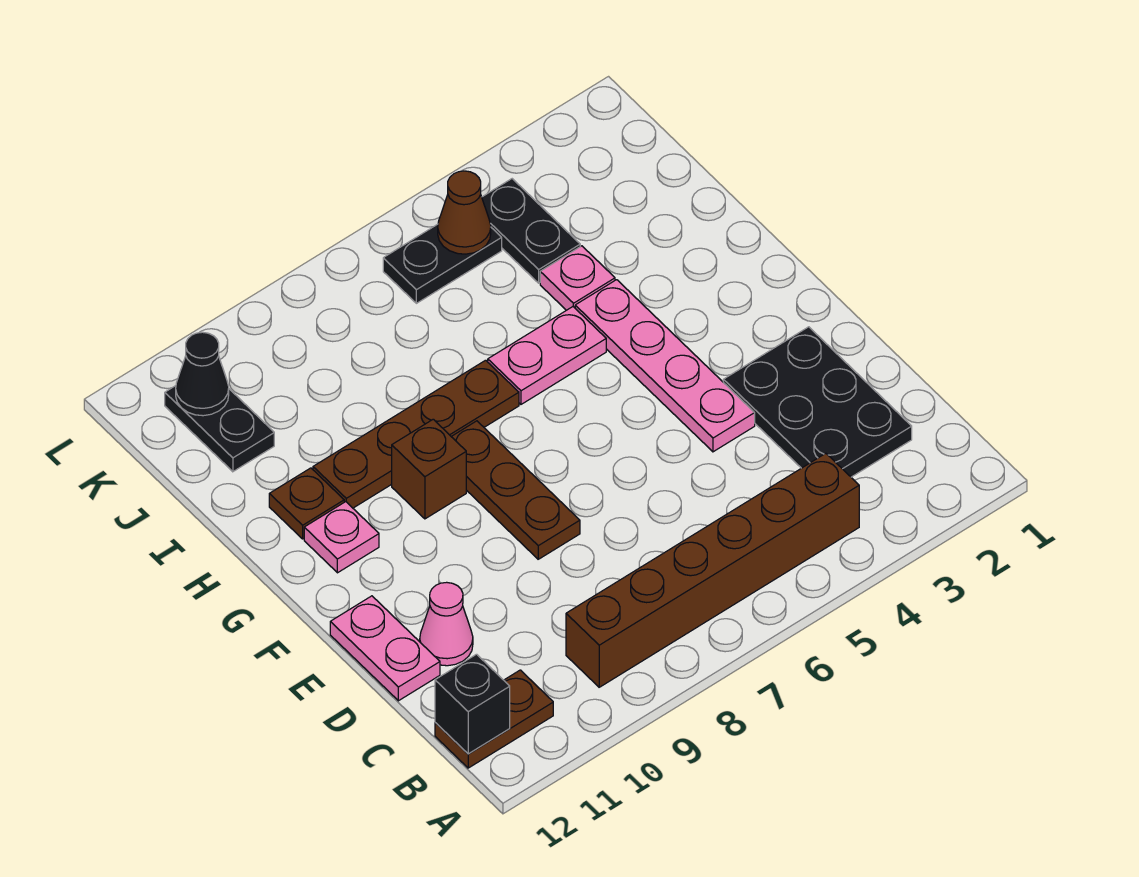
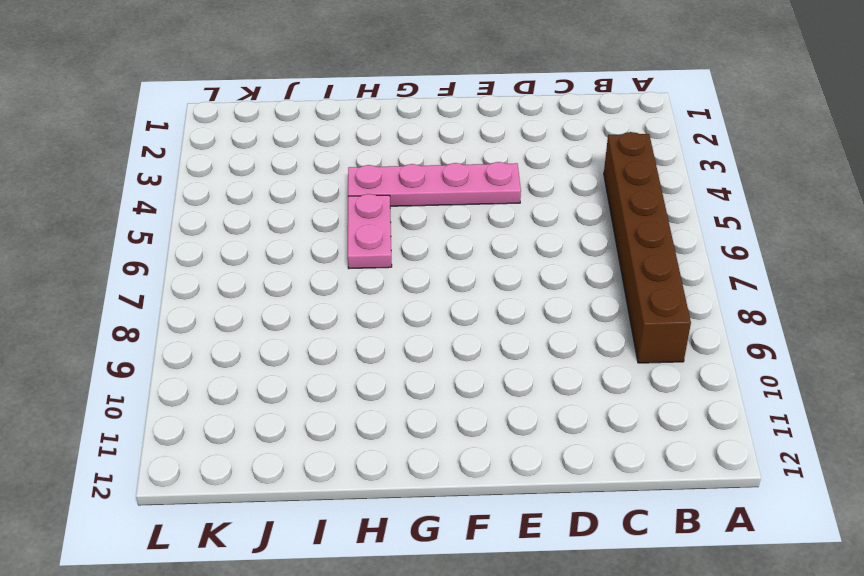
none -> brown plate B11:B12 level 1
none -> black plate C2:E3 level 1
none -> pink cone D11 level 1

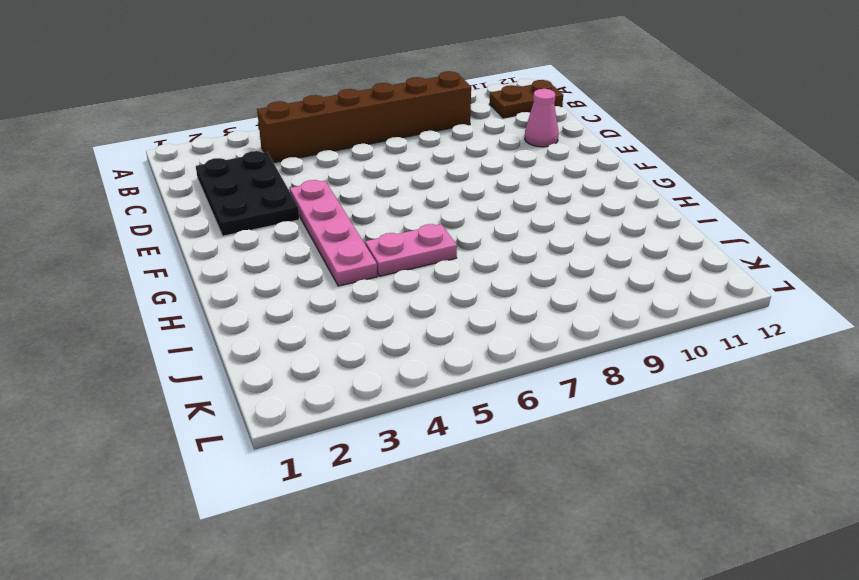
none -> pink plate D12:E12 level 1
none -> brown plate E8:G8 level 1
none -> brown brick G9 level 1

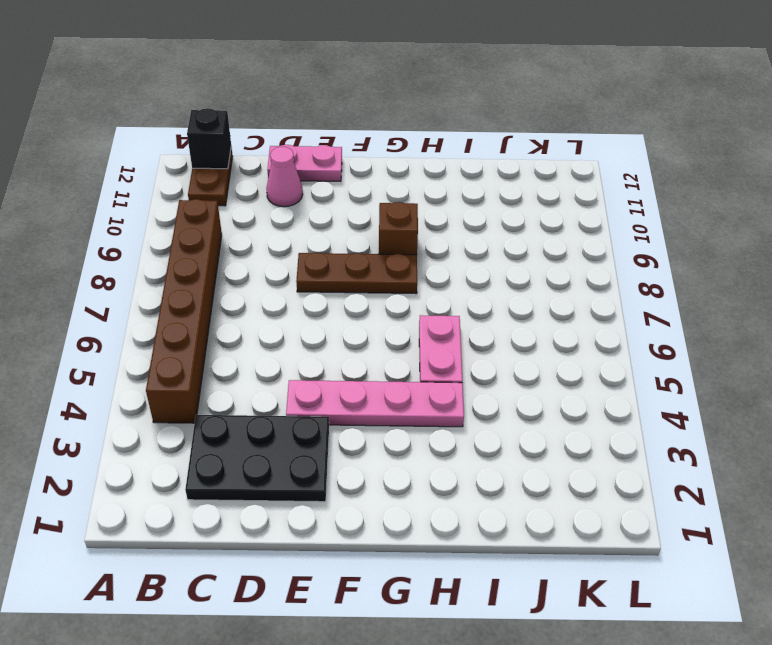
none -> pink plate G11 level 1
none -> brown plate H7:H10 level 1
none -> brown plate H11 level 1

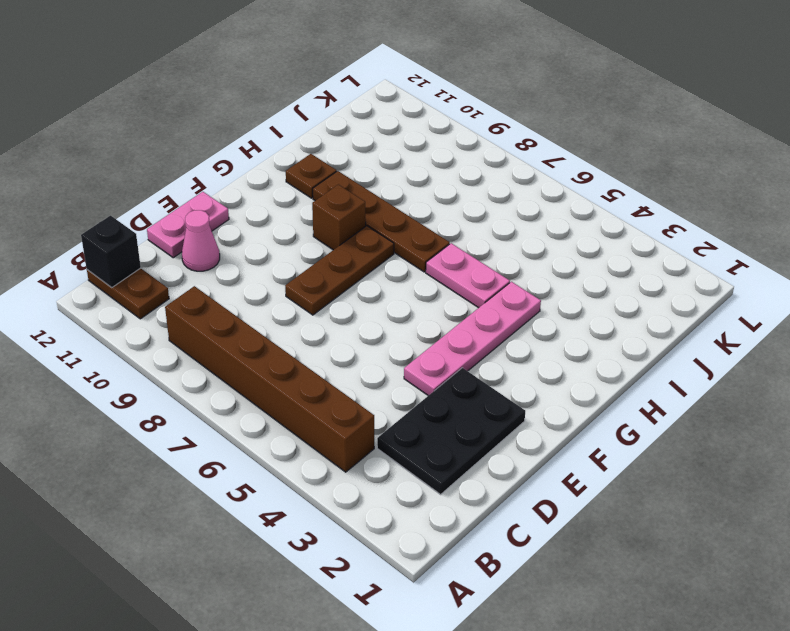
none -> pink plate G11 level 1
none -> pink plate I4 level 1
none -> black plate J4:K4 level 1

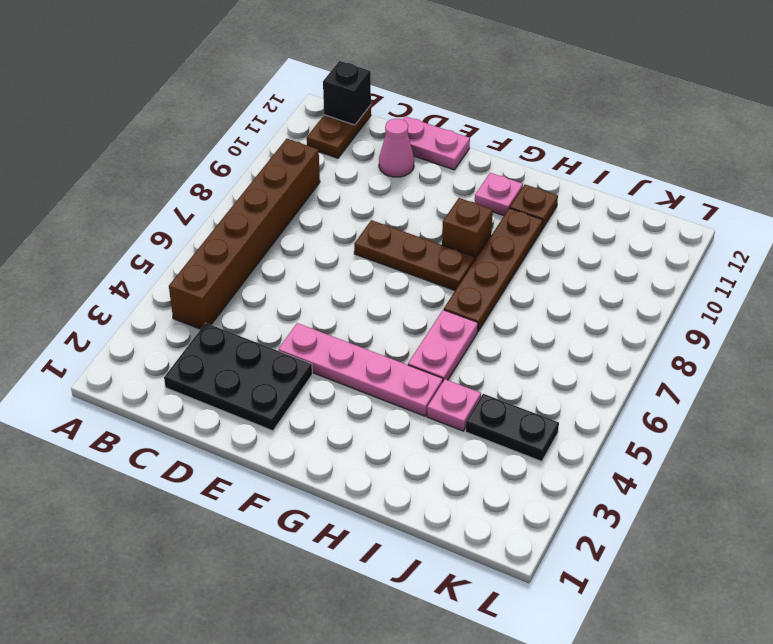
none -> black plate J11:K11 level 1
none -> black plate K5:K6 level 1
none -> brown cone K5 level 2

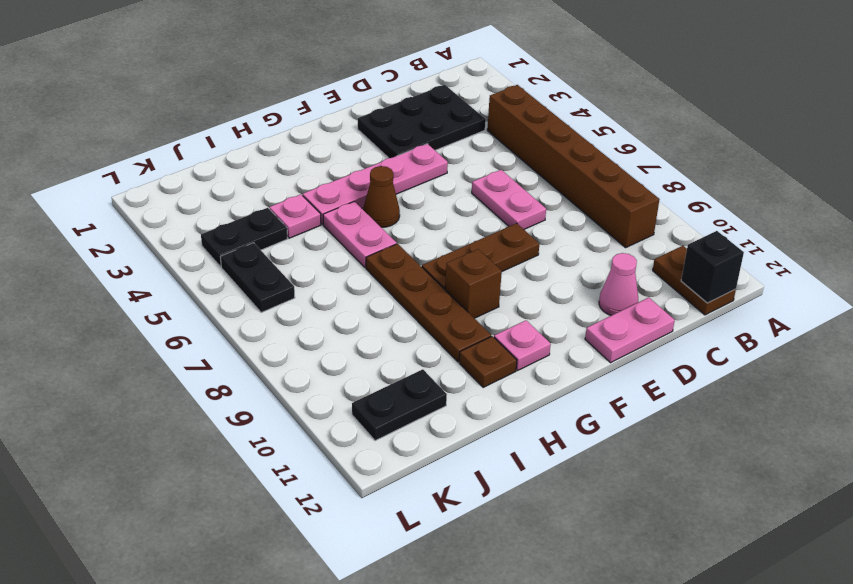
pink plate D6:D7 level 1 -> none
brown cone G5 level 1 -> brown cone K5 level 2
none -> black cone K11 level 2

